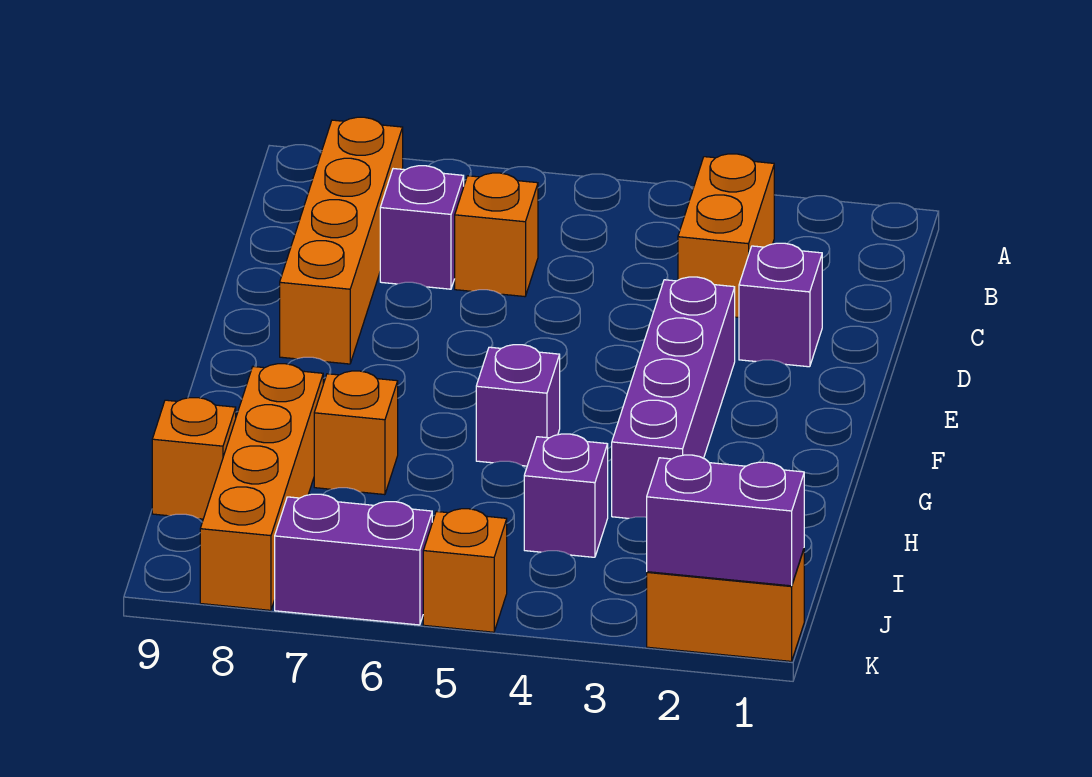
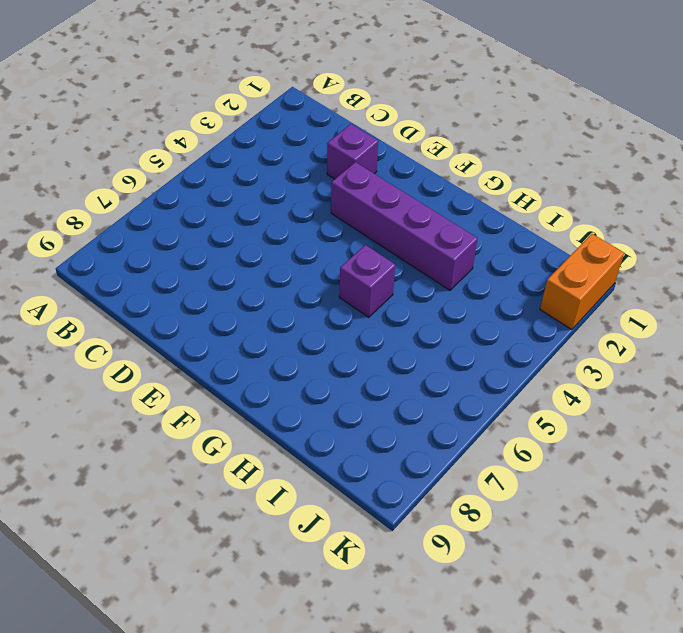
none -> orange brick B3:C3 level 1
none -> orange brick B8:E8 level 1
none -> orange brick C6 level 1

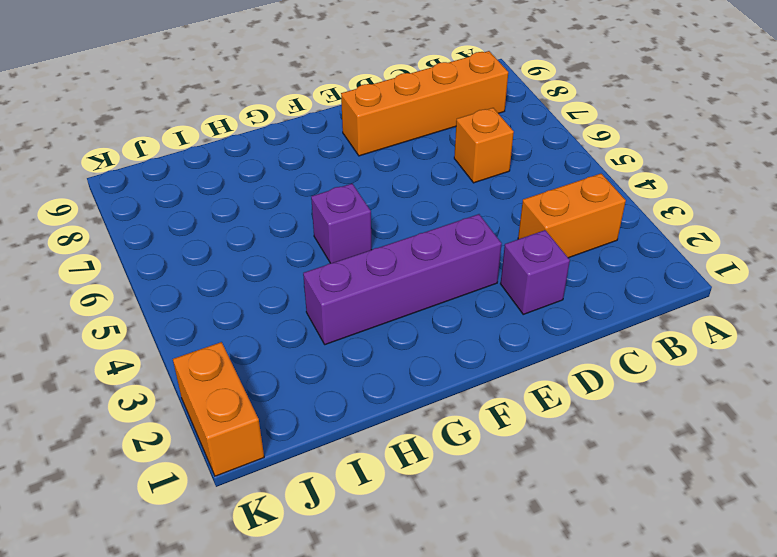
none -> purple brick C7 level 1
none -> orange brick H7 level 1
none -> orange brick H8:K8 level 1

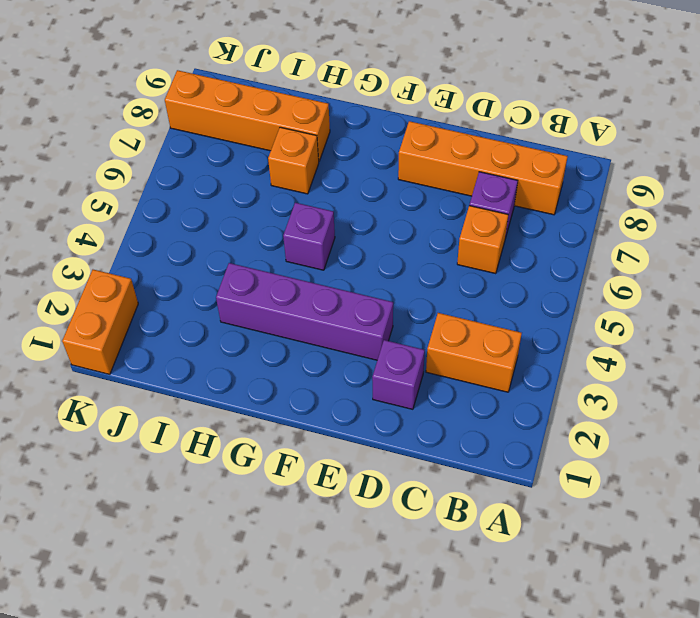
none -> purple brick I4 level 1
none -> orange brick I9 level 1
none -> orange brick K5 level 1

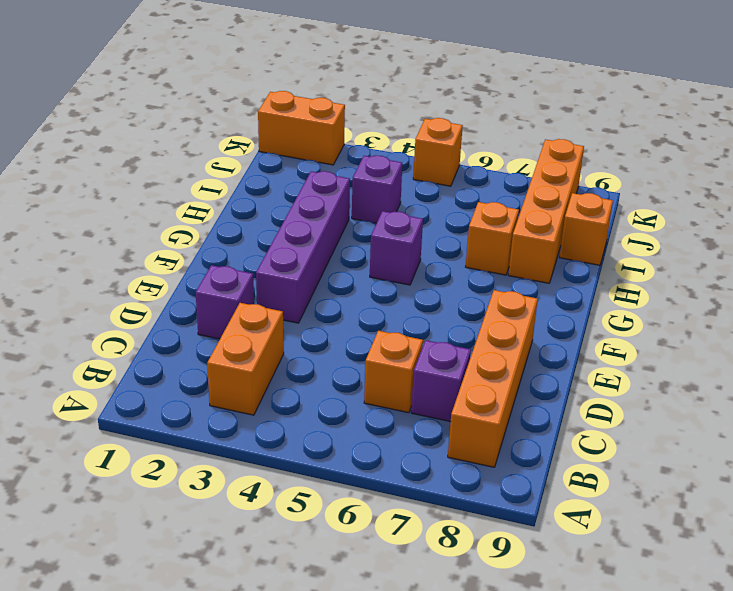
none -> purple brick K6:K7 level 1
none -> purple brick K1:K2 level 2

